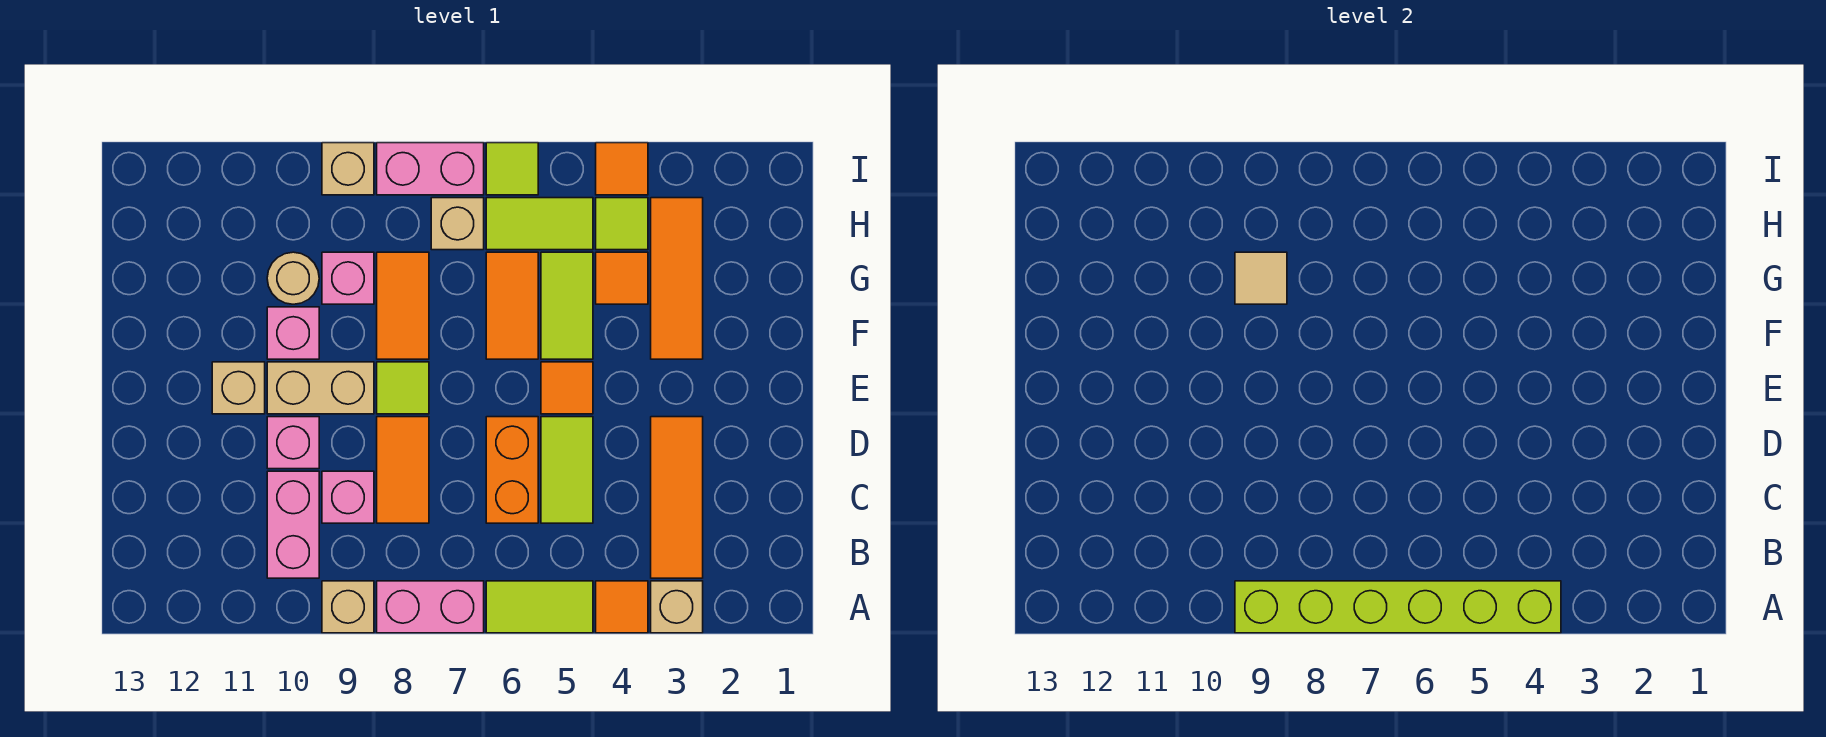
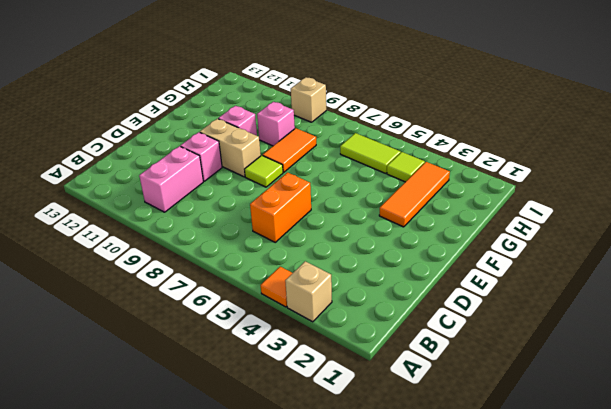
none -> lime tile A5:A6 level 1
none -> pink brick A7:A8 level 1
none -> tan brick A9 level 1
none -> orange tile B3:D3 level 1

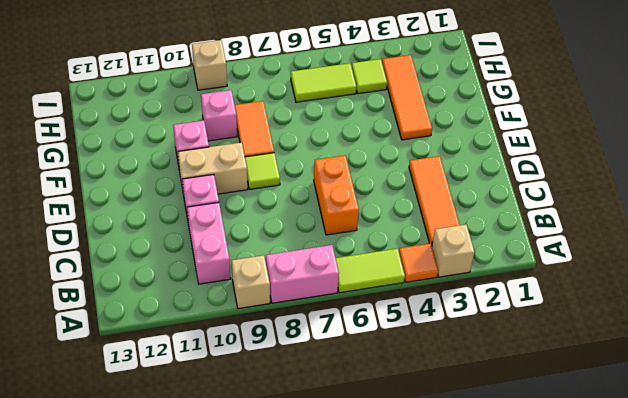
none -> lime tile C5:D5 level 1
none -> orange tile C8:D8 level 1
none -> pink brick C9 level 1
none -> orange tile E5 level 1

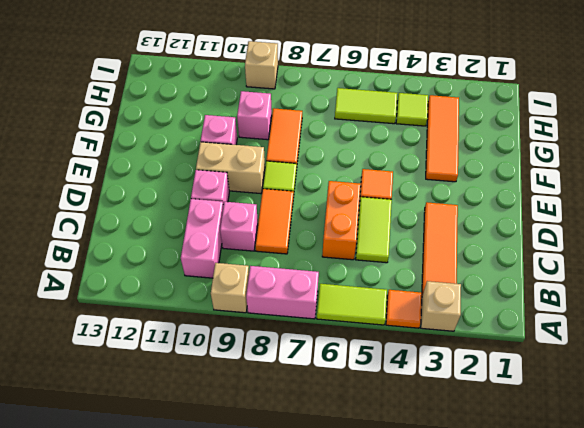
none -> tan brick E11 level 1
none -> lime tile F5:G5 level 1
none -> orange tile F6:G6 level 1
none -> orange tile G4 level 1

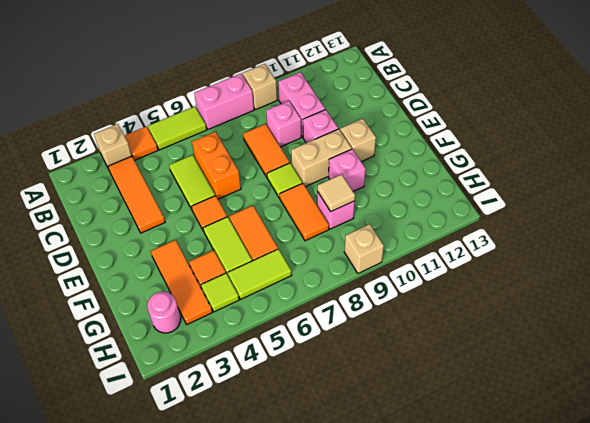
pink round brick H2 level 1 -> none
none -> tan round brick G10 level 1
none -> tan brick H7 level 1
none -> orange tile I4 level 1
none -> lime tile I6 level 1

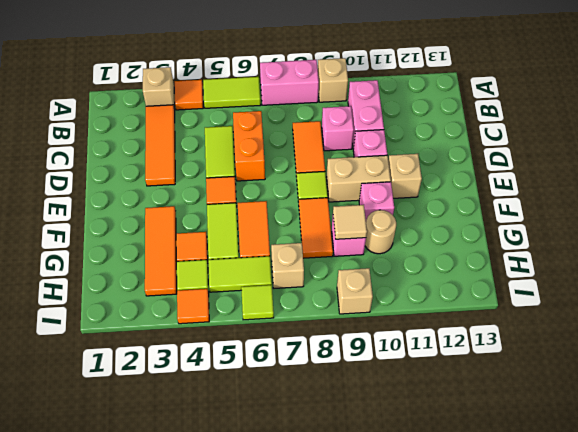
none -> pink brick I7:I8 level 1
none -> lime brick A4:A9 level 2

